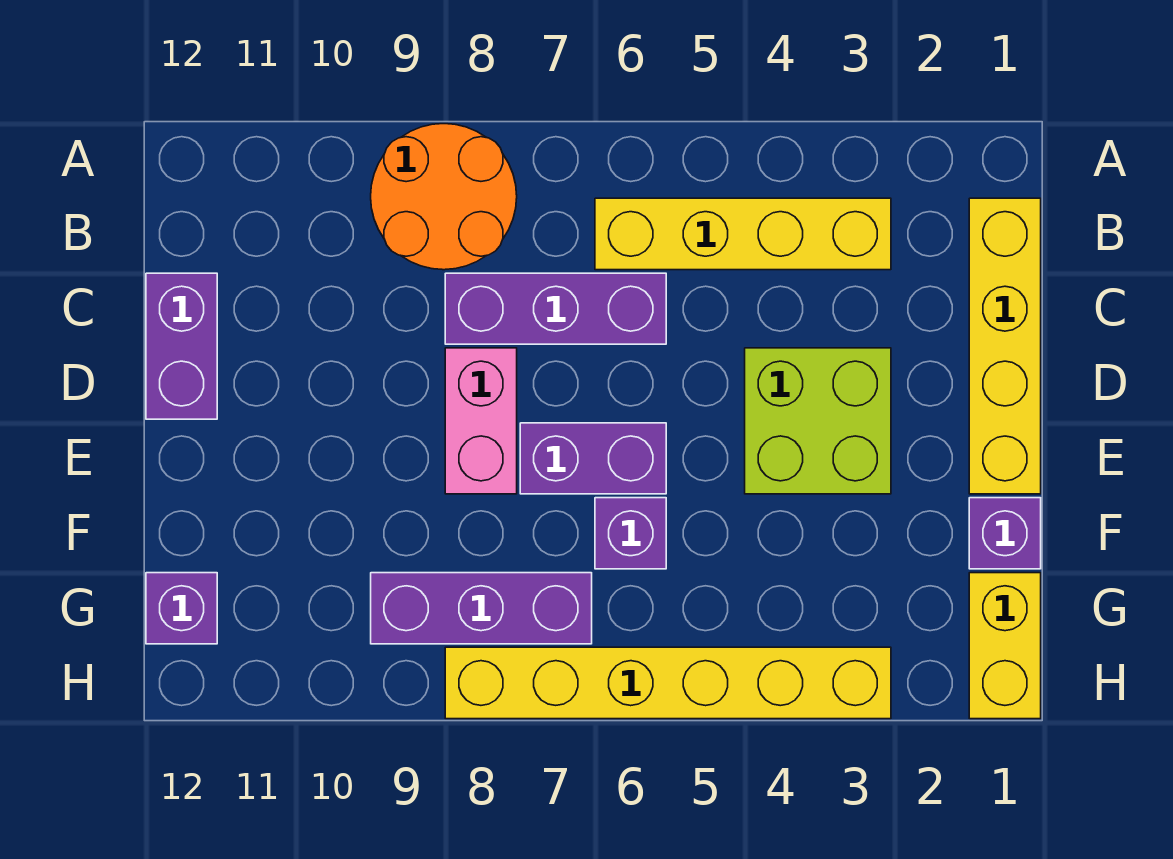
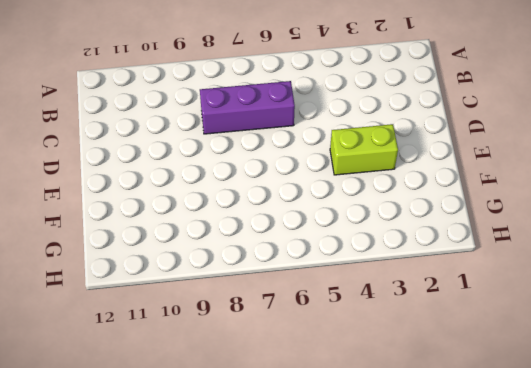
lime brick E3:E4 level 1 -> lime brick D3:E4 level 1
none -> orange round brick A8:B9 level 1
none -> yellow brick B1:E1 level 1
none -> yellow brick B3:B6 level 1

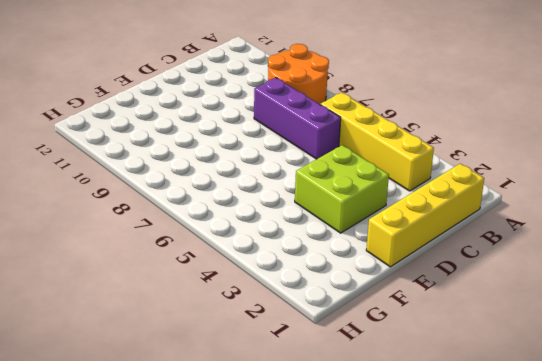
none -> purple brick C12:D12 level 1
none -> pink brick D8:E8 level 1
none -> purple brick E6:E7 level 1

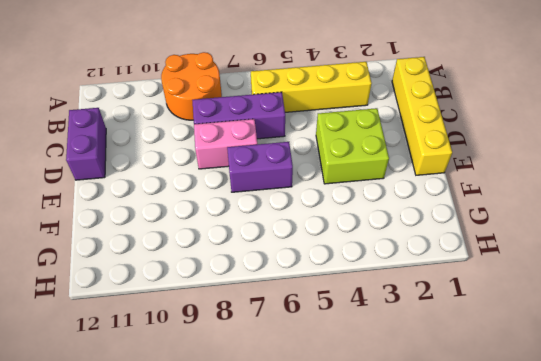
pink brick D7:D8 level 1 -> pink brick D8:E8 level 1
none -> purple brick F1 level 1
none -> purple brick F6 level 1
none -> yellow brick G1:H1 level 1

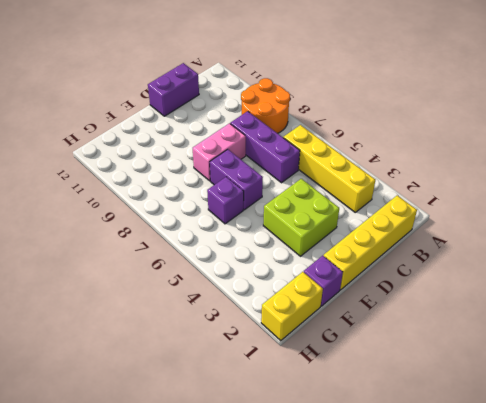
none -> purple brick G7:G9 level 1
none -> purple brick G12 level 1
none -> yellow brick H3:H8 level 1

